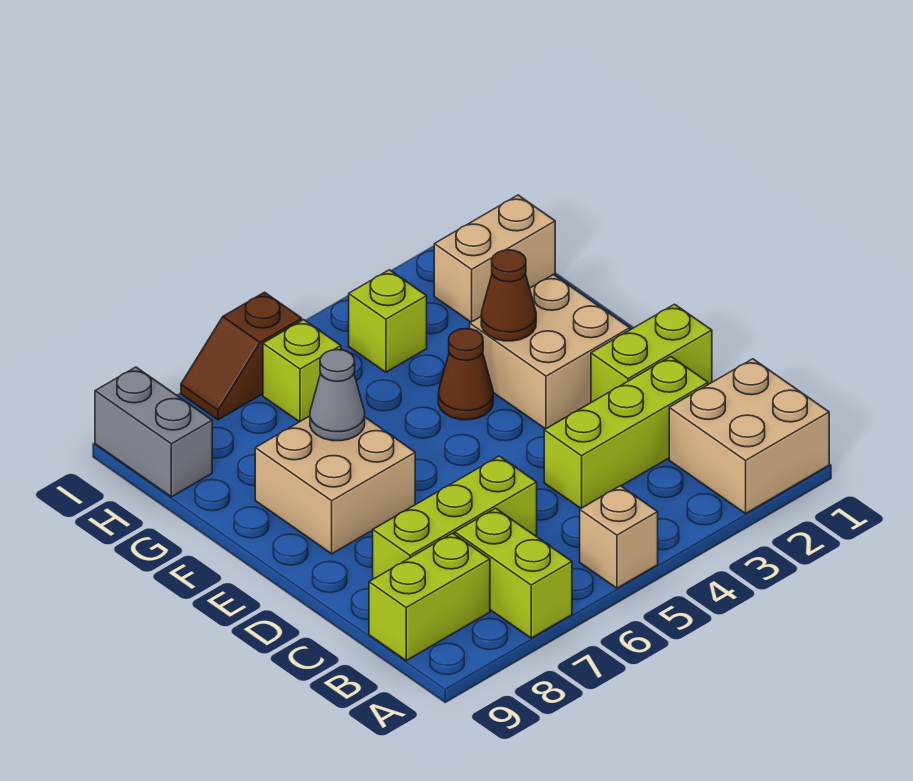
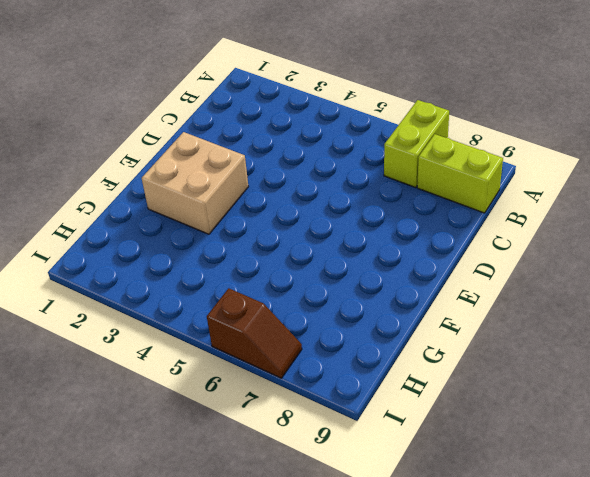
none -> tan brick A1:B2 level 1
none -> tan brick A5 level 1
none -> lime brick C2:C4 level 1

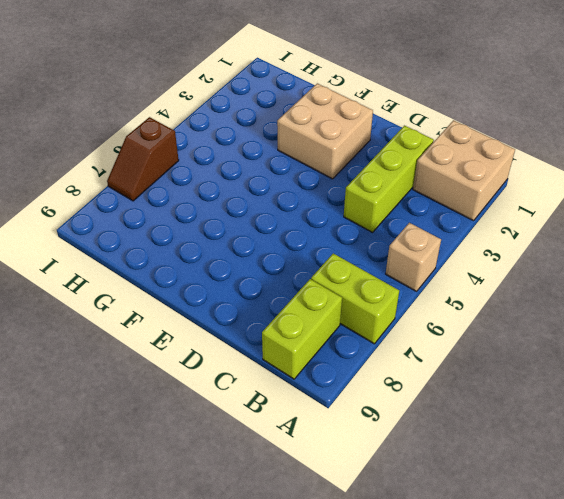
none -> lime brick C6:C8 level 1
none -> lime brick D1:D2 level 1
none -> tan brick E7:F8 level 1

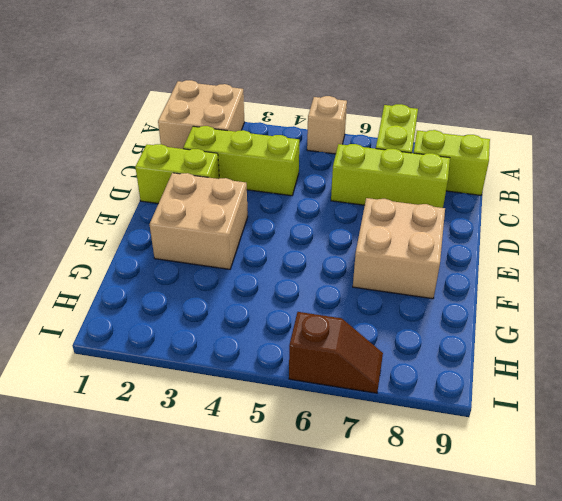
none -> brown cone F4 level 1
none -> tan brick H1:H2 level 1
none -> lime brick H4 level 1

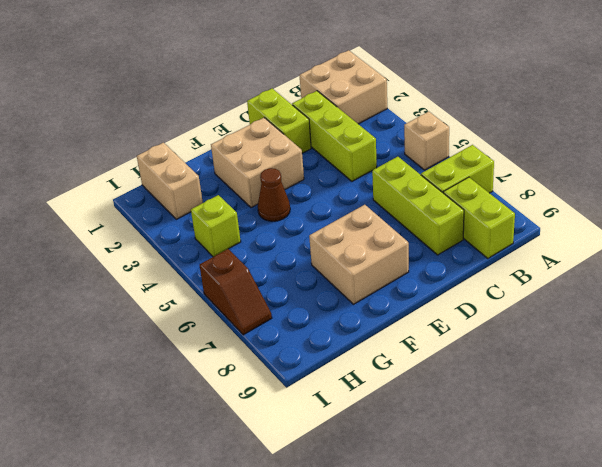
none -> lime brick H6 level 1
none -> grey brick H9:I9 level 1
none -> brown cone F3 level 2

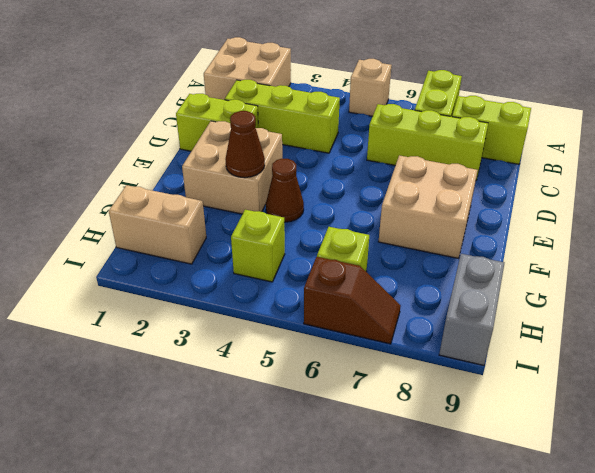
none -> grey cone F7 level 2

